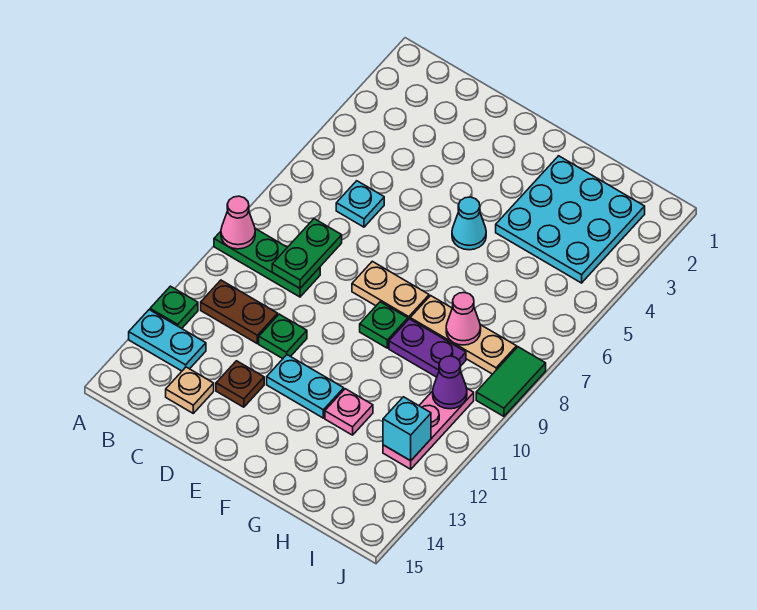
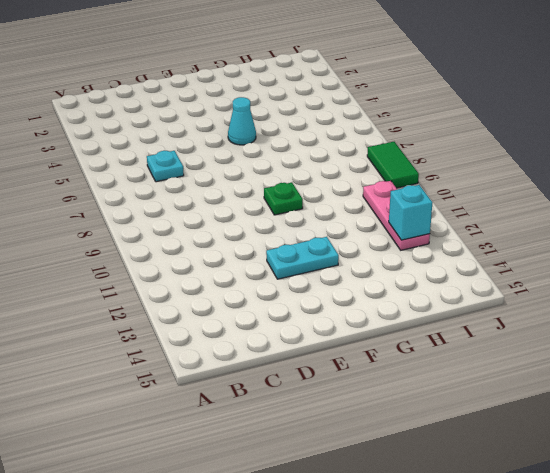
none -> green plate A9:C9 level 1
none -> green plate A12 level 1
none -> cyan plate A13:B13 level 1

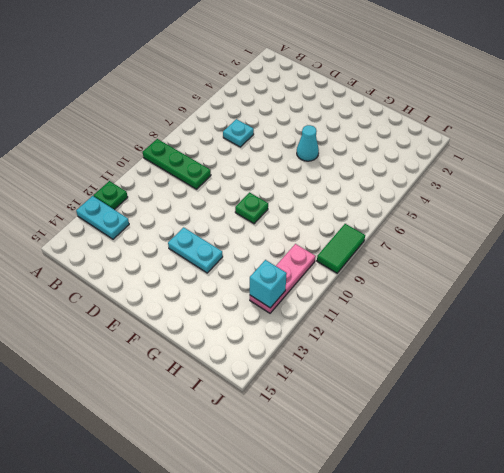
none -> brown plate B11:C11 level 1
none -> tan plate C14 level 1
none -> green plate D11 level 1

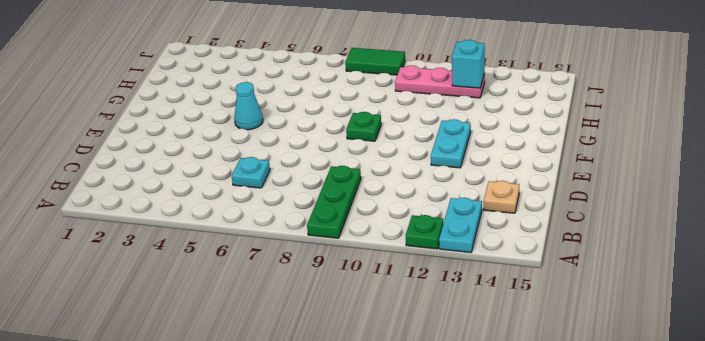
none -> brown plate B11:C11 level 1
none -> green plate D11 level 1
none -> brown plate D13 level 1

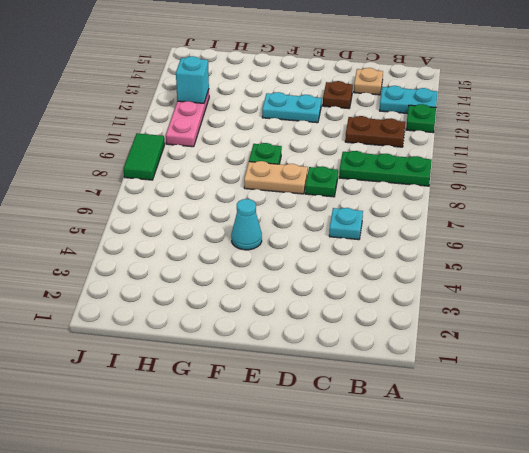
green plate D8 level 1 -> green plate D11 level 1
none -> cyan plate G2:I4 level 1
none -> tan plate G8:I8 level 1
none -> purple plate G9:H9 level 1

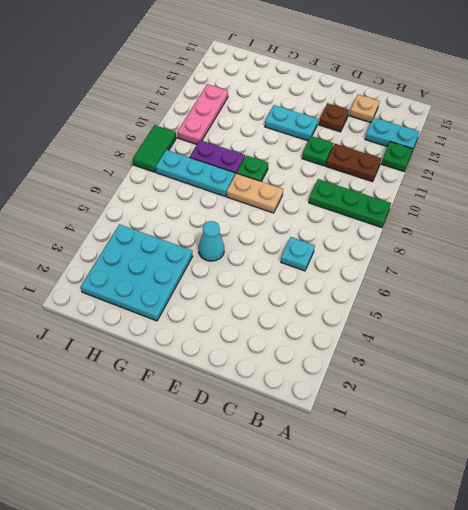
cyan plate G8:I8 level 1 -> tan plate G8:I8 level 1
none -> pink plate G12 level 1
none -> pink cone A9 level 2
none -> green plate C8:C9 level 2

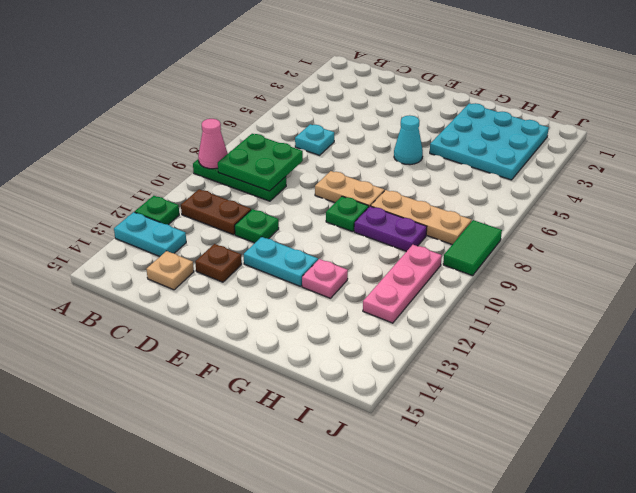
green plate B8:C9 level 2 -> green plate C8:C9 level 2
none -> pink cone H8 level 2
none -> purple cone I10 level 2
none -> cyan brick I12 level 2

